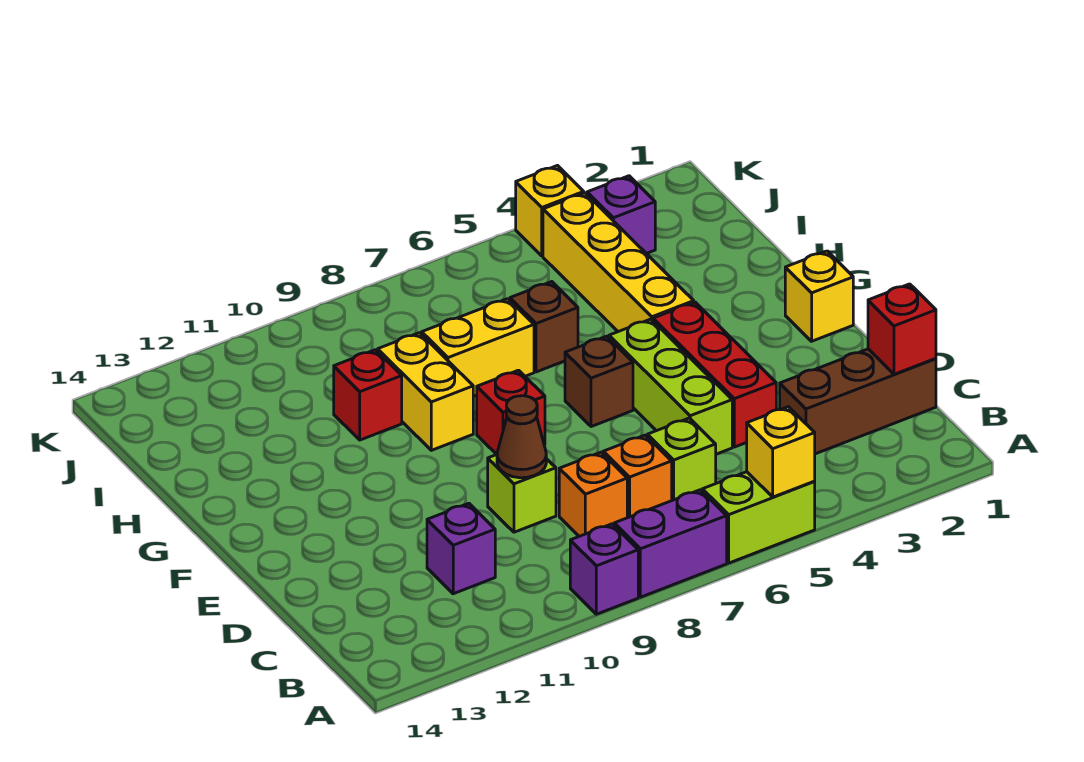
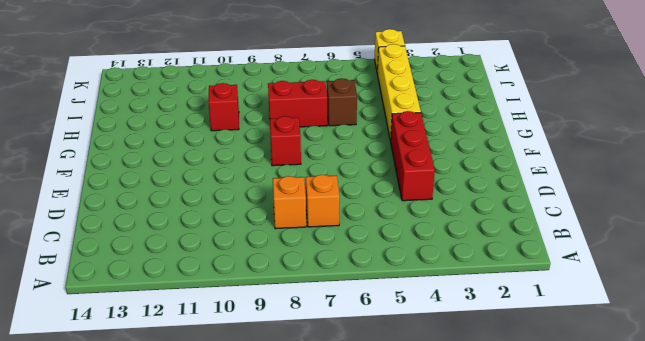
red brick H7:H8 level 1 -> yellow brick H7:H8 level 1
none -> lime brick A5:A6 level 1
none -> purple brick A7:A8 level 1
none -> purple brick A9 level 1

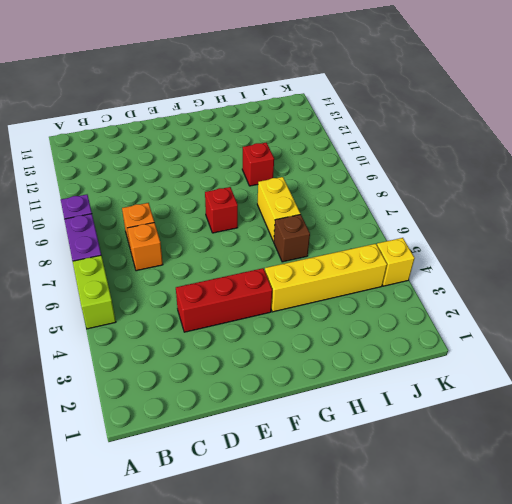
none -> brown brick C1:C3 level 1
none -> lime brick C6 level 1
none -> purple brick C11 level 1

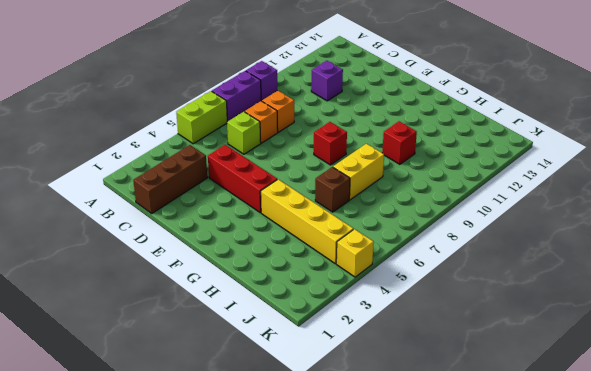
none -> lime brick D5:F5 level 1
none -> lime brick D9 level 1
none -> yellow brick F1 level 1

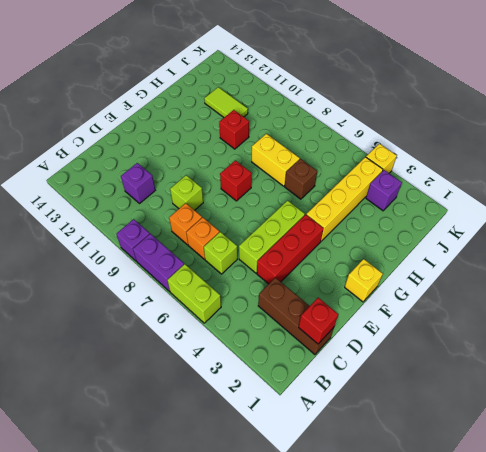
lime tile I11:I12 level 1 -> none
none -> brown brick F6 level 1
none -> yellow brick G9:H9 level 1
none -> yellow brick A5 level 2

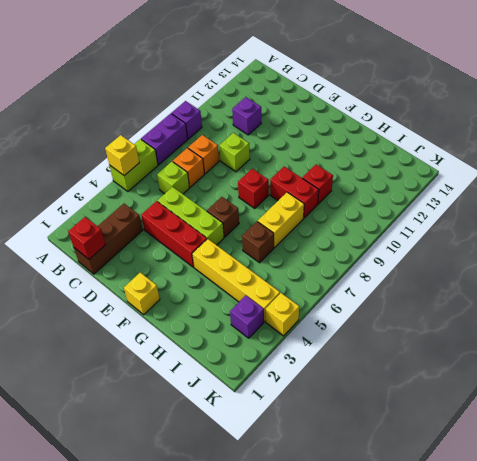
red brick G9:H9 level 1 -> yellow brick G9:H9 level 1
none -> brown cone D9 level 2

